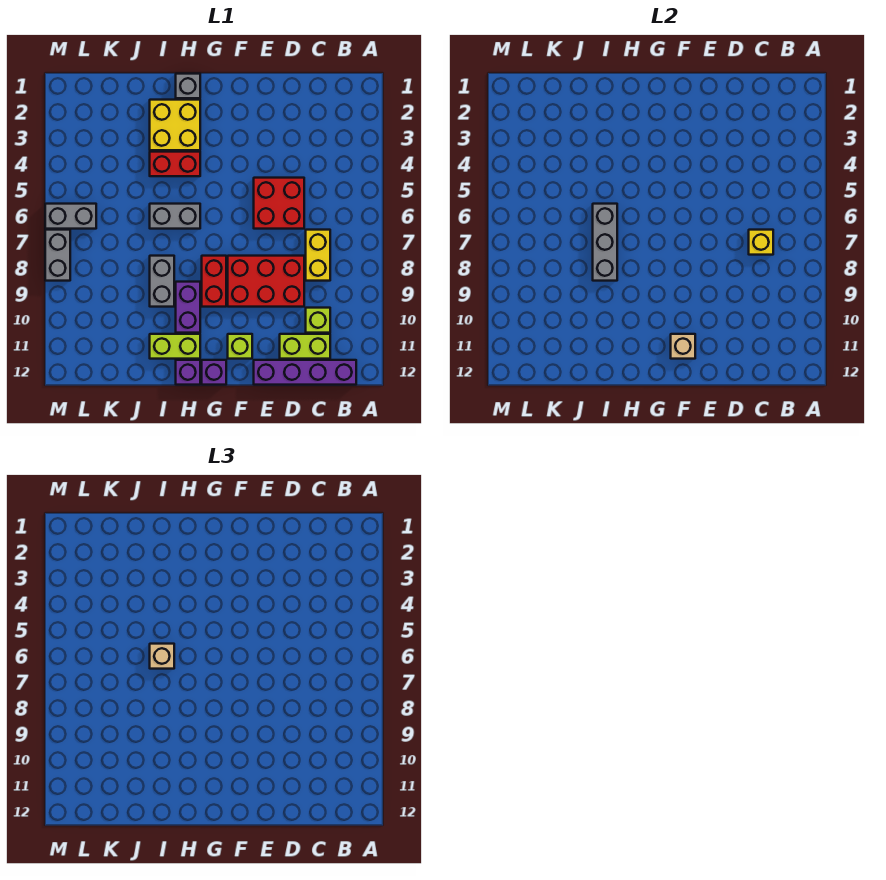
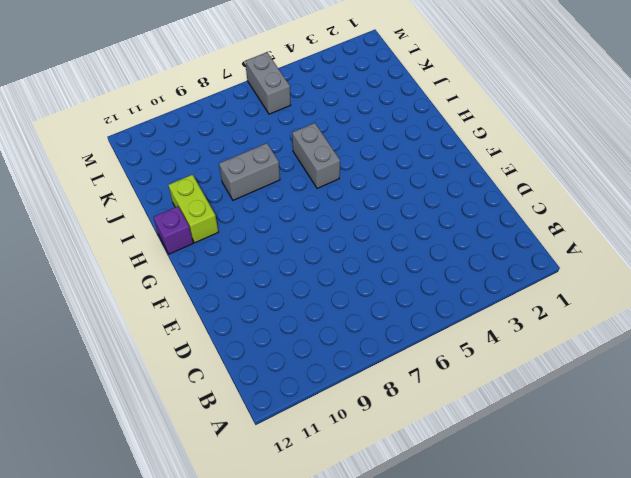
none -> purple brick B12:E12 level 1
none -> yellow brick C7:C8 level 1
none -> lime brick C10 level 1

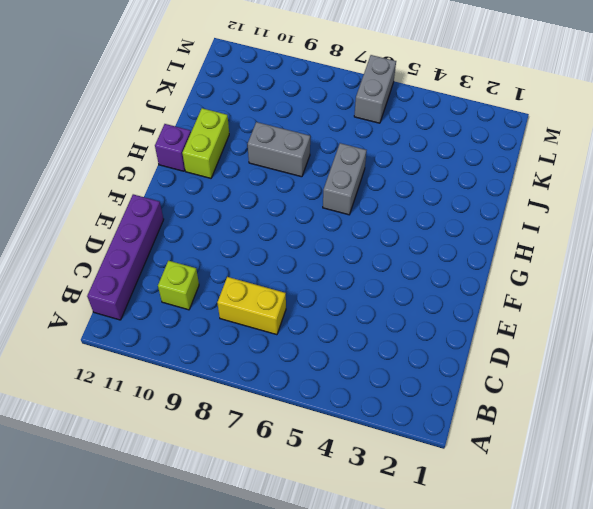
none -> lime brick C11:D11 level 1
none -> red brick D5:E6 level 1
none -> red brick D8:F9 level 1

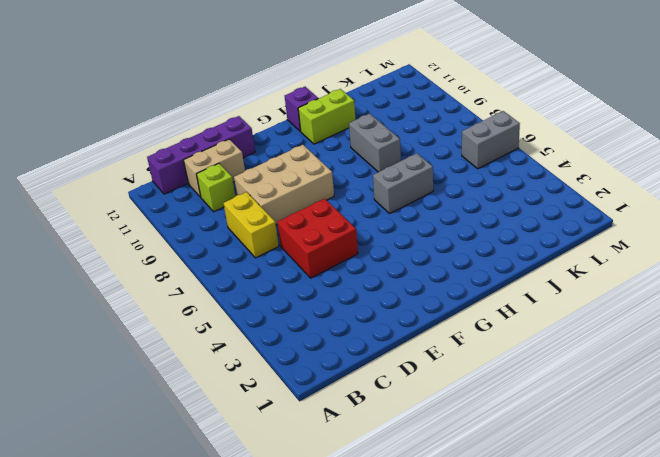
tan brick C11:D11 level 1 -> lime brick C11:D11 level 1
tan brick D8:F9 level 1 -> red brick D8:F9 level 1
none -> lime brick F11 level 1
none -> red brick G8:G9 level 1
none -> purple brick G12 level 1

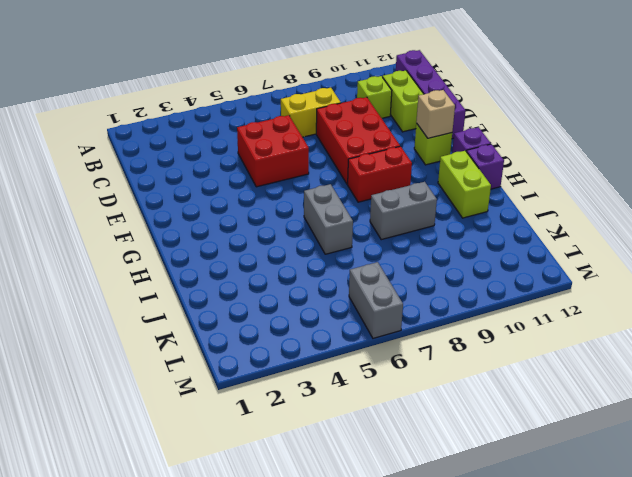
none -> grey brick H1 level 1
none -> yellow brick H2:I3 level 1
none -> red brick H4:I4 level 1

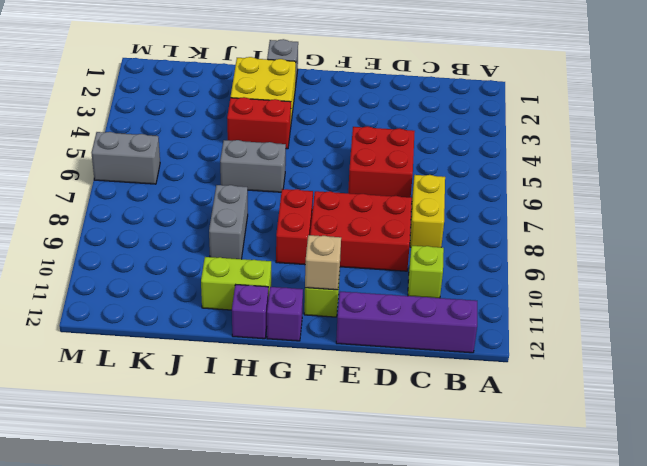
none -> lime brick C11:D11 level 1
none -> purple brick H9:H10 level 1
none -> grey brick M7:M8 level 1

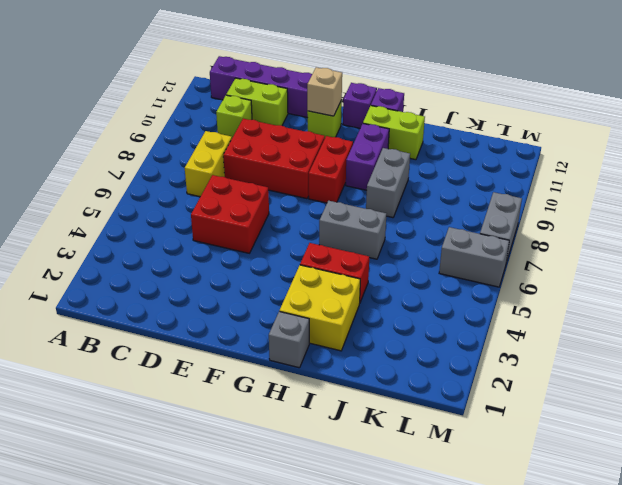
none -> yellow brick C7 level 2
none -> grey brick I6:I8 level 2
none -> tan brick I6 level 3

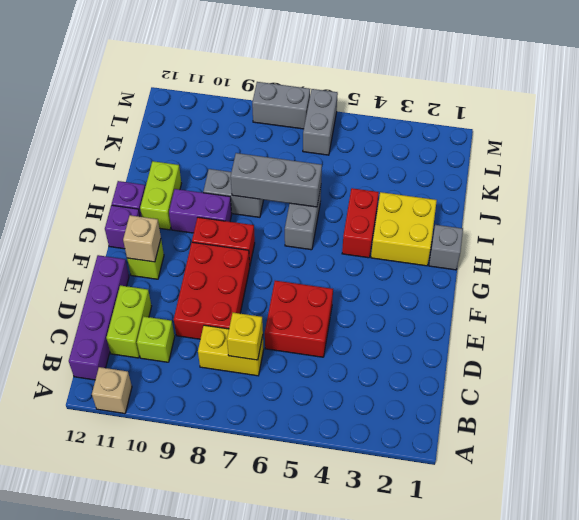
tan brick A11 level 1 -> tan brick I6 level 3

